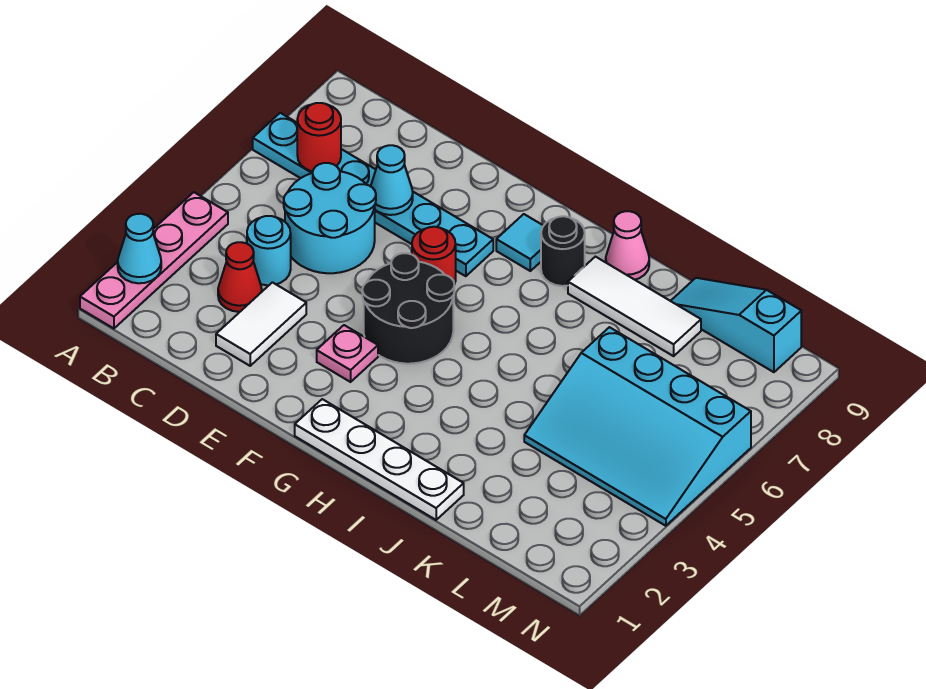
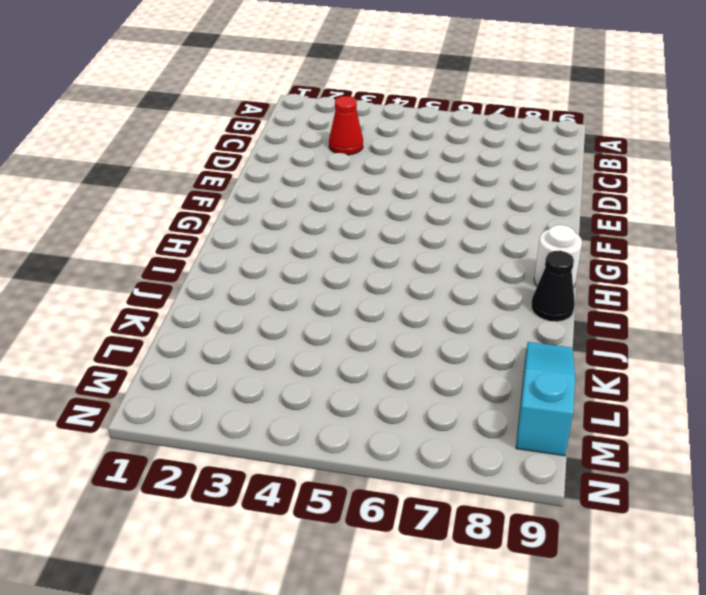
white round brick H9 level 1 -> none
black cone I9 level 1 -> pink cone I9 level 1
none -> pink plate A1:A4 level 1
none -> cyan plate A7:F7 level 1
none -> cyan round brick C4 level 1

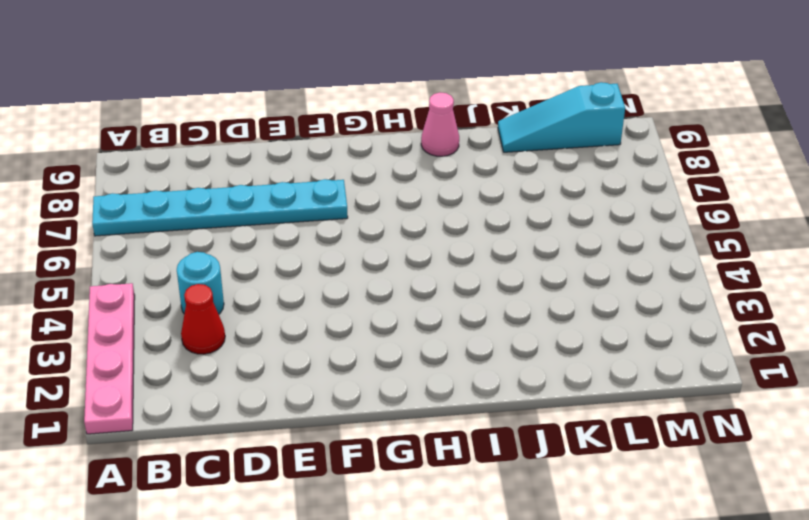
none -> cyan round brick C5:D6 level 1
none -> white tile D2:D3 level 1
none -> pink plate F3 level 1

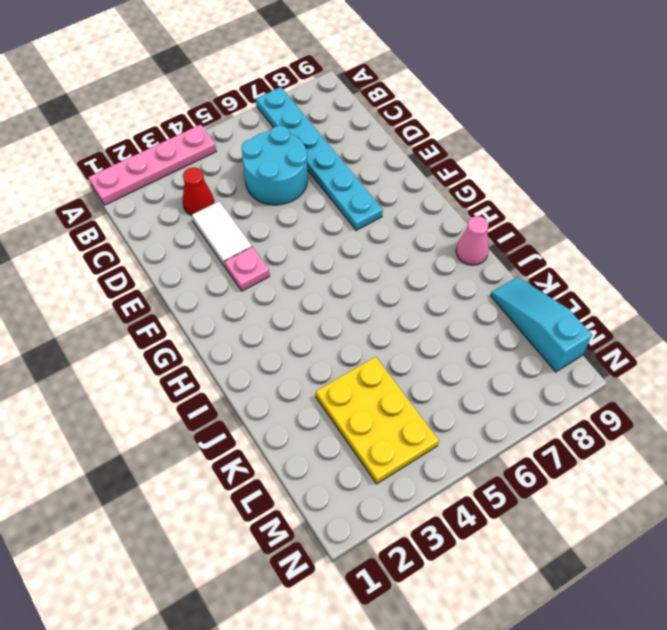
white tile D3:E3 level 1 -> white tile D2:D3 level 1
yellow plate K3:M4 level 1 -> cyan slope K4:N6 level 1 top 6
none -> cyan round brick C4 level 1
none -> black round brick F4:G5 level 1
none -> red round brick F6 level 1

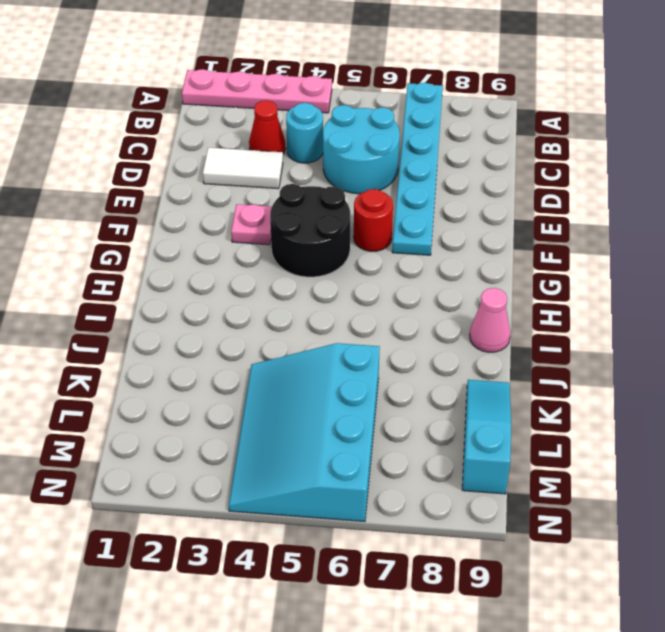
none -> white plate G1:J1 level 1
none -> cyan tile G8 level 1
none -> black round brick H8 level 1

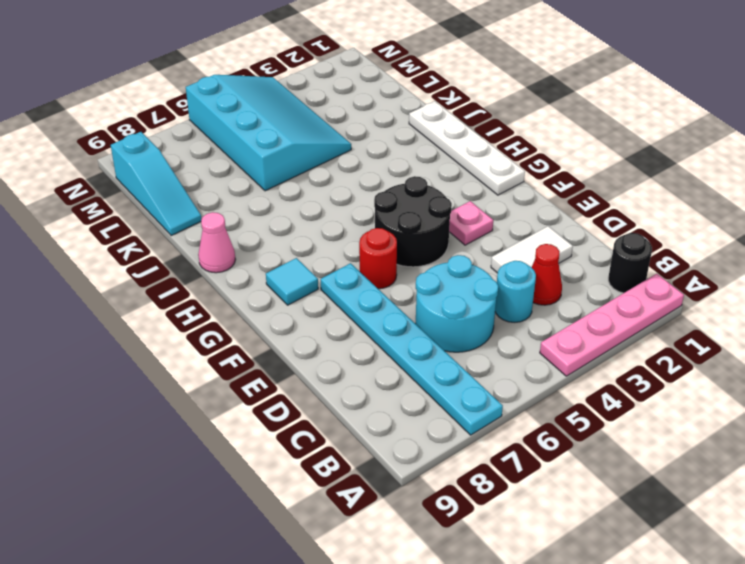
black round brick B1 level 1 -> black round brick H8 level 1
none -> white tile I8:K8 level 1
none -> cyan cone A2 level 2
none -> red round brick B7 level 2

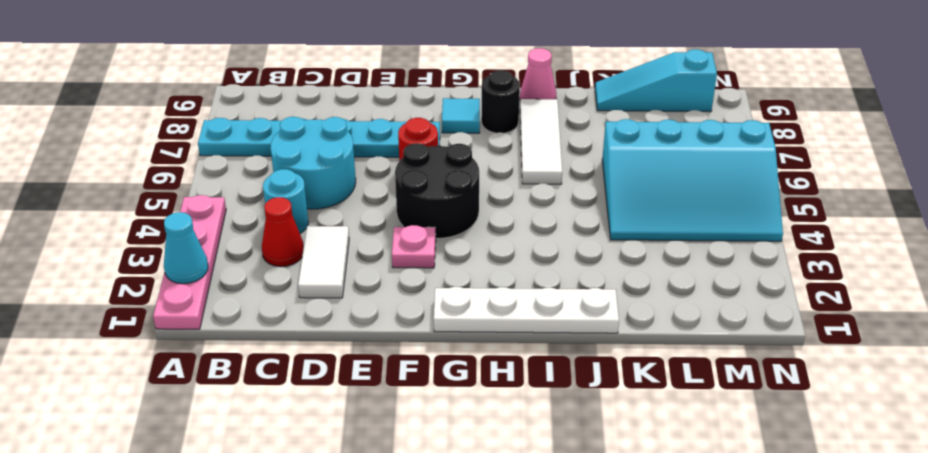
white tile I6:I8 level 1 -> white tile I8:K8 level 1
none -> red round brick B7 level 2
none -> cyan cone D7 level 2

